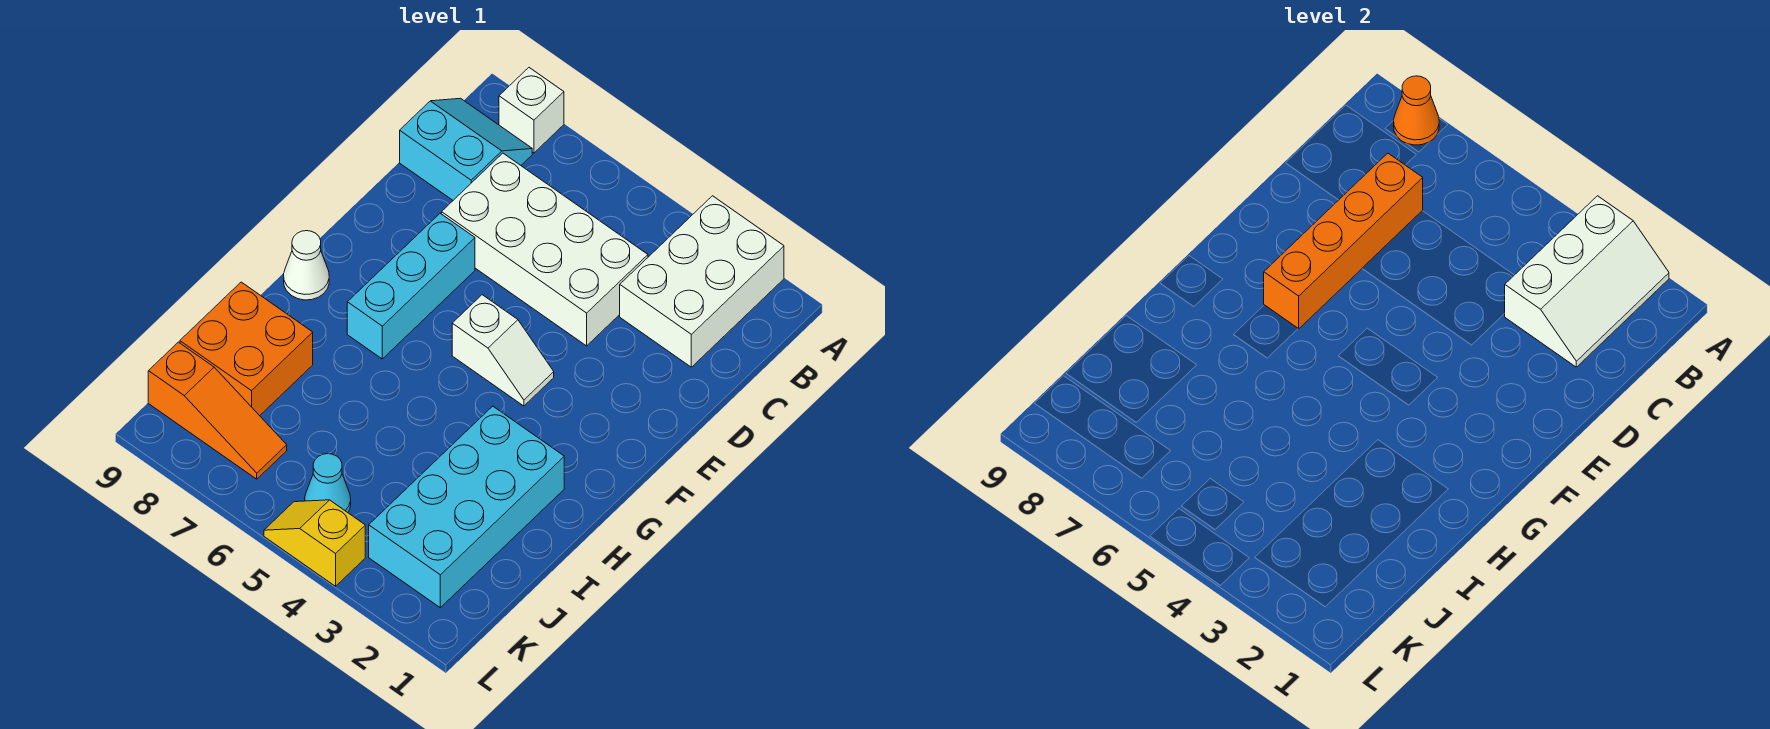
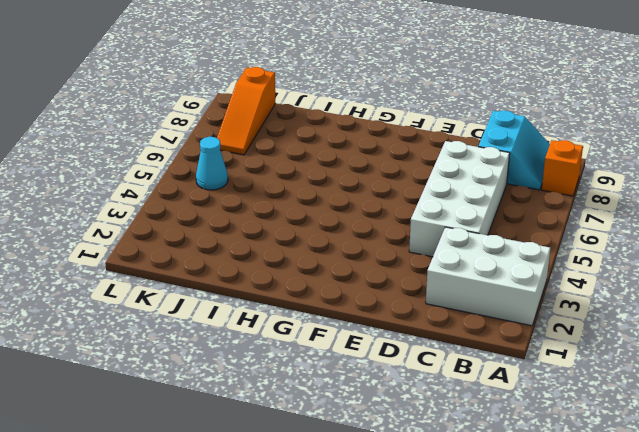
orange brick A8 level 1 -> white brick A8 level 1
none -> cyan brick E7:G7 level 1
none -> white slope F4:F5 level 1 top 5
none -> white cone G9 level 1

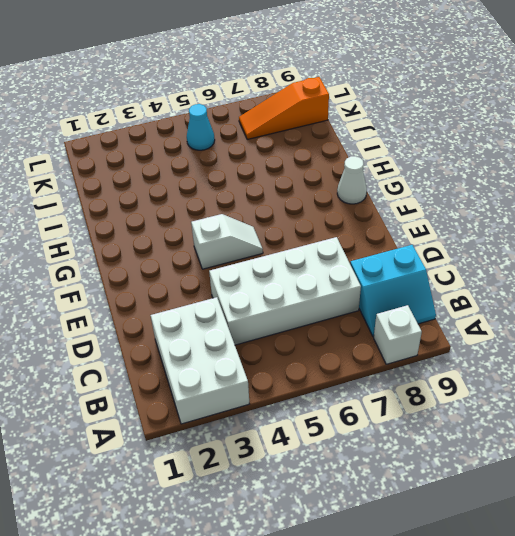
white slope F4:F5 level 1 top 4 -> white slope F4:F5 level 1 top 5
none -> cyan brick E7:G7 level 1
none -> cyan brick H2:K3 level 1
none -> orange brick I8:J9 level 1

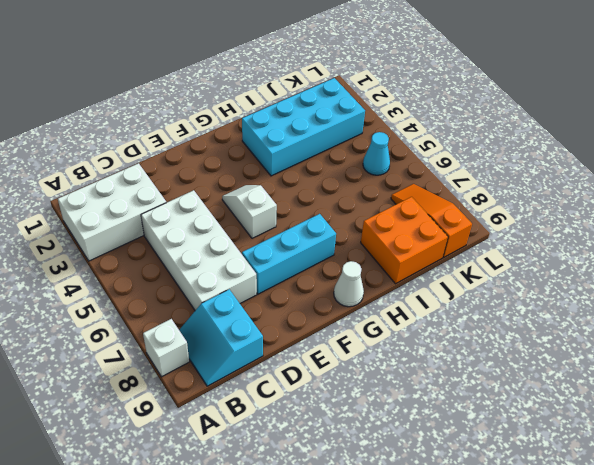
none -> yellow slope L4:L5 level 1 top 4
none -> white slope A2:C3 level 2 top 3
none -> orange cone A8 level 2

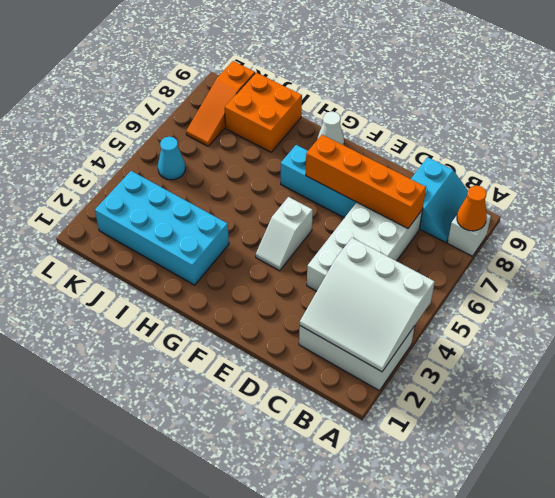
white slope A2:C4 level 2 top 4 -> white slope A2:C3 level 2 top 3
none -> yellow slope L4:L5 level 1 top 4

